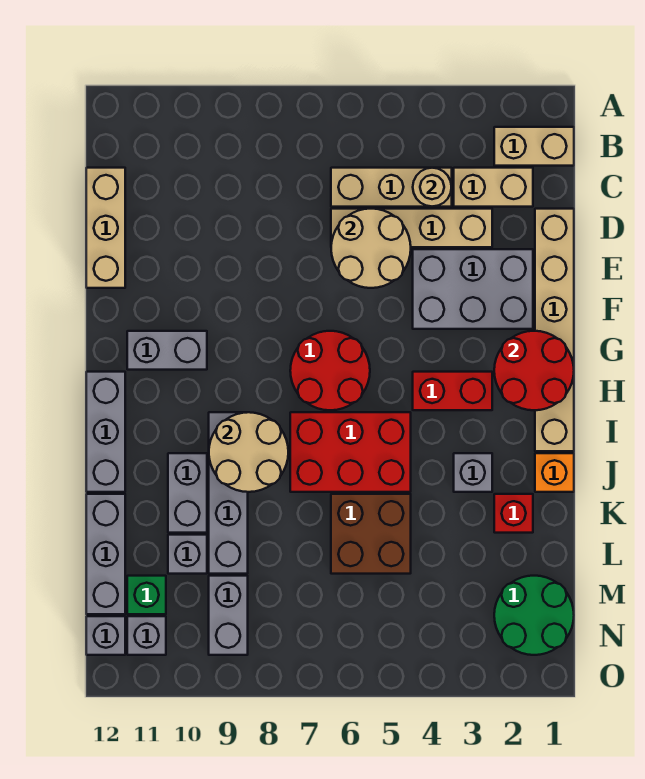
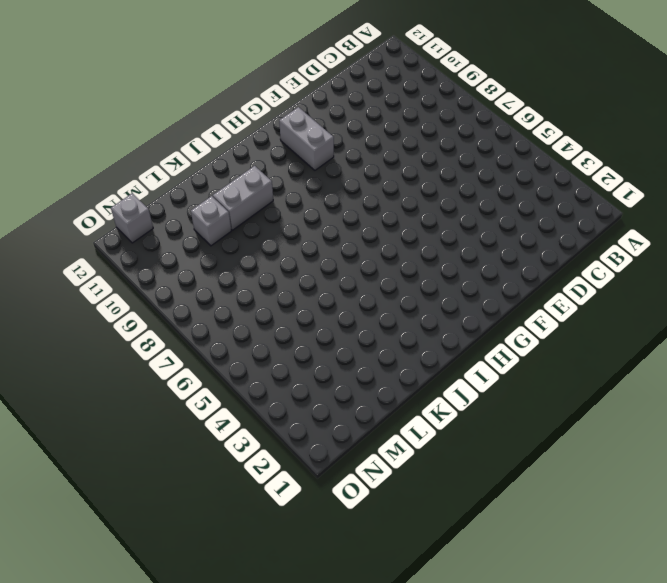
none -> tan brick B1:B2 level 1
none -> tan brick C2:C3 level 1
none -> tan brick C4:C6 level 1

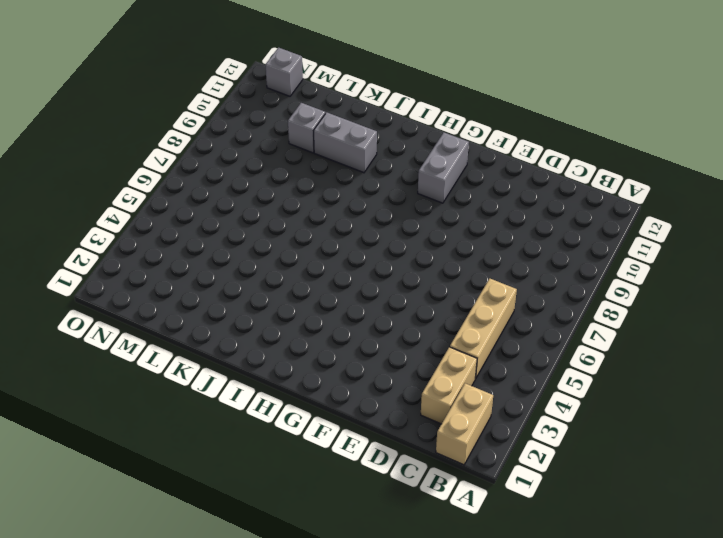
none -> tan brick C12:E12 level 1
none -> tan brick D1:I1 level 1
none -> tan brick D3:D6 level 1

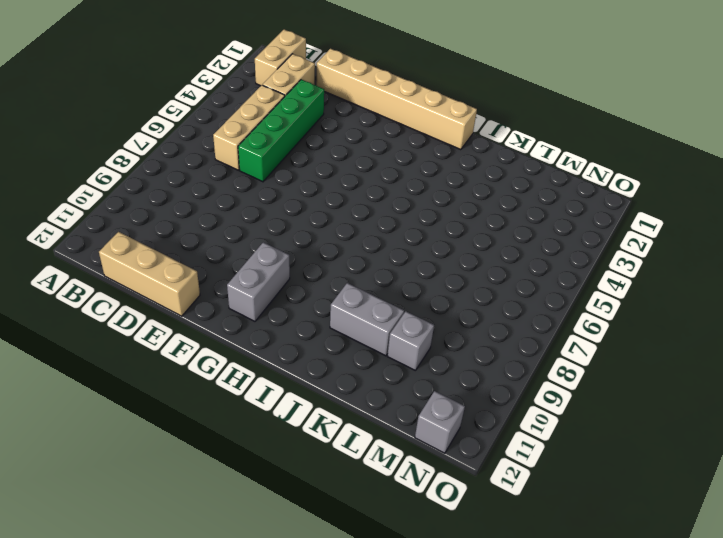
green brick D3:D6 level 1 -> tan brick D3:D6 level 1
none -> grey brick E2:F4 level 1
none -> red round brick G6:H7 level 1
none -> red brick H3:H4 level 1

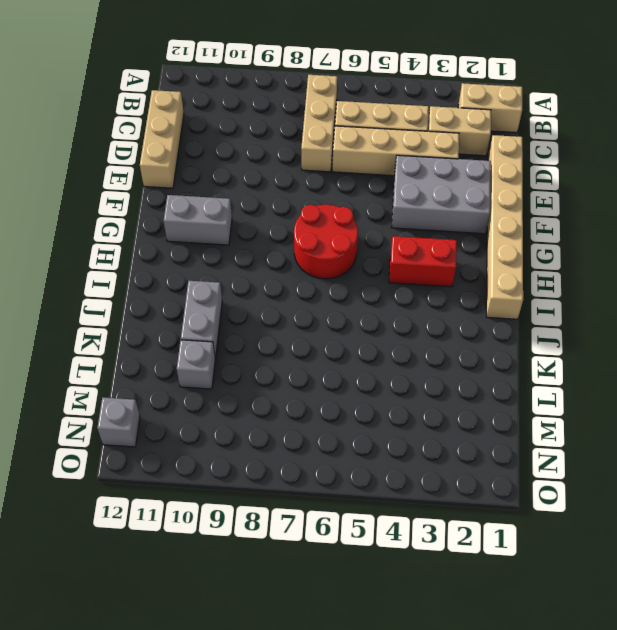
tan brick B7:D7 level 1 -> none
none -> grey brick H12:J12 level 1
none -> red brick I5:J7 level 1
none -> grey brick I9:L9 level 1

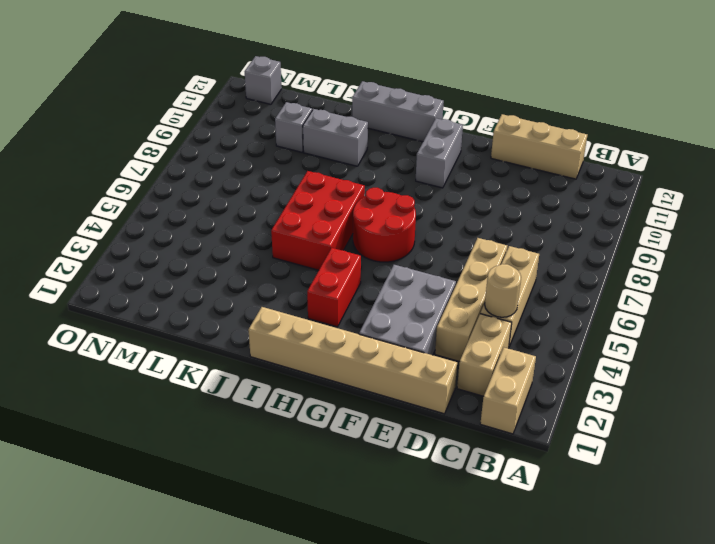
none -> grey brick I9:L9 level 1
none -> orange brick J1 level 1
none -> grey brick J3 level 1

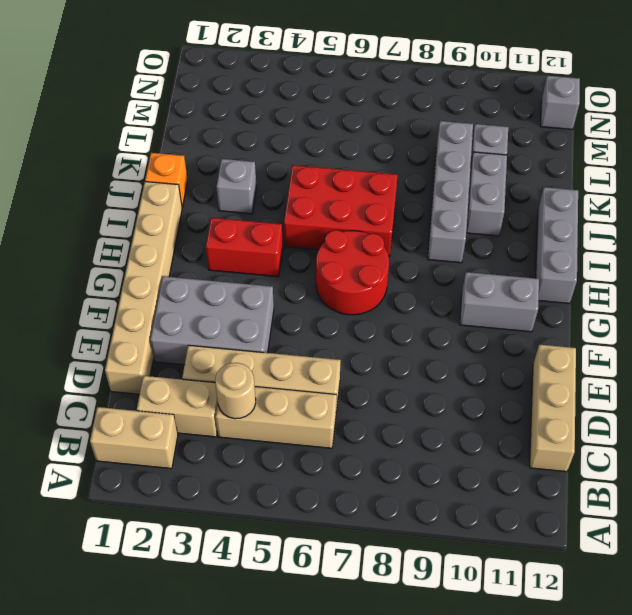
none -> red brick K2 level 1
none -> brown brick K5:L6 level 1
none -> grey brick K12:M12 level 1

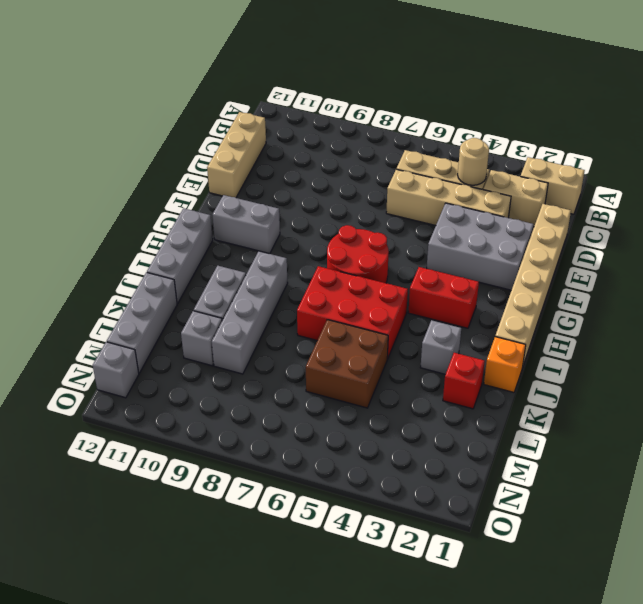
none -> green round brick M1:N2 level 1
none -> grey brick M9:N9 level 1
none -> green brick M11 level 1

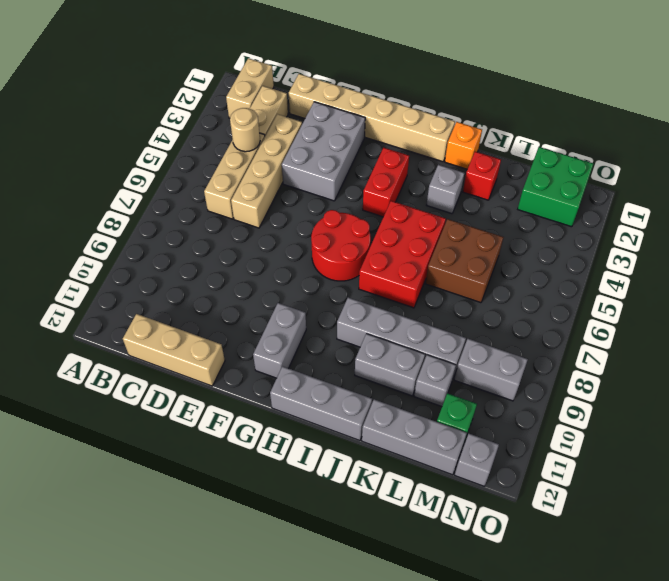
green brick M1:N2 level 1 -> green round brick M1:N2 level 1
none -> grey brick N11 level 1
none -> tan round brick D5:E6 level 2
none -> red round brick G1:H2 level 2

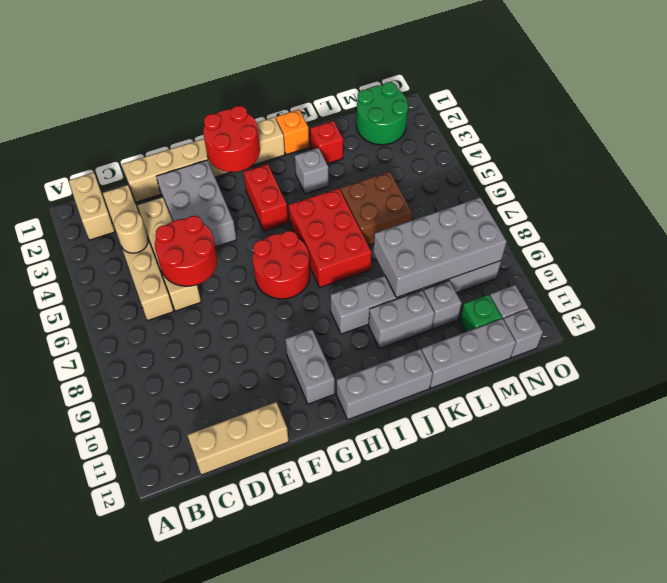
red round brick D5:E6 level 2 -> tan round brick D5:E6 level 2
grey brick K8:N9 level 2 -> none
none -> tan round brick I8:J9 level 2

